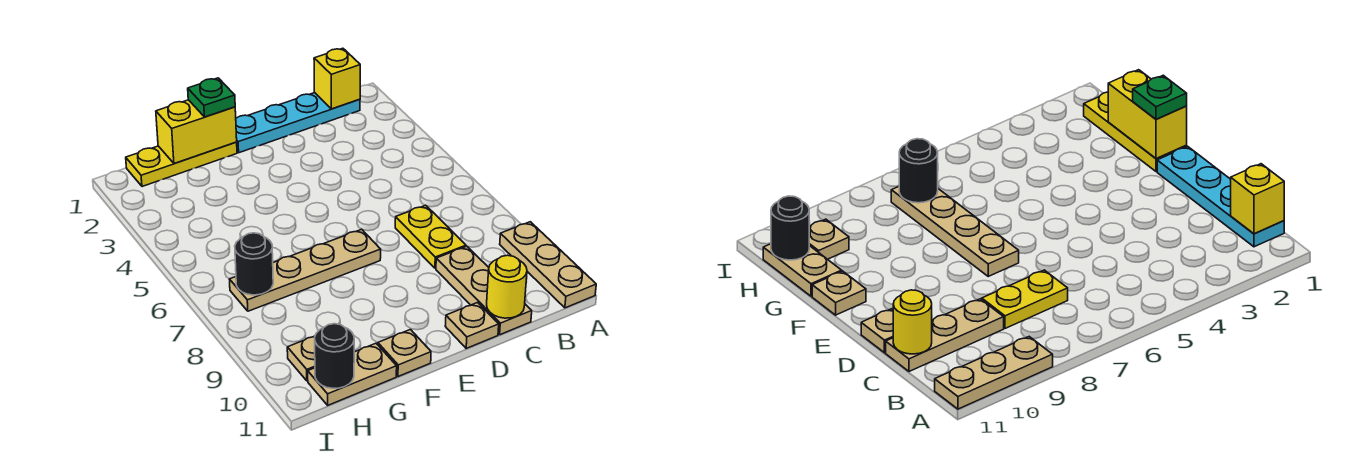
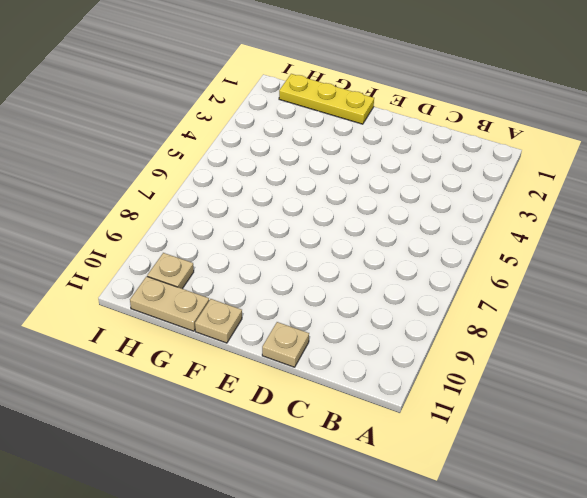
none -> tan plate A9:A11 level 1
none -> cyan plate B1:E1 level 1
none -> yellow plate C7:C8 level 1

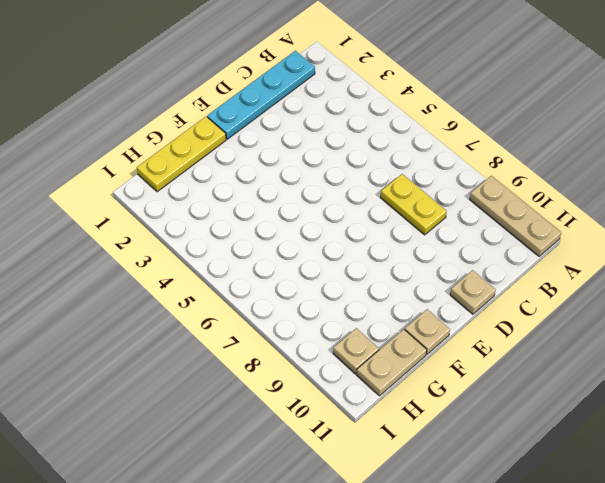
none -> tan plate C9:C11 level 1
none -> tan plate E7:H7 level 1
none -> yellow brick B1 level 2

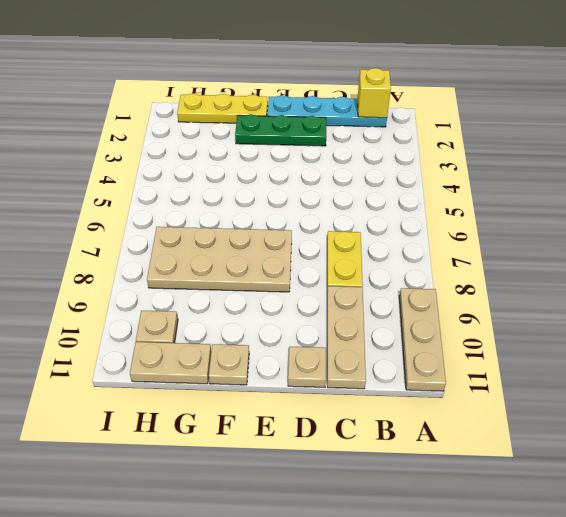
green plate D2:F2 level 1 -> none
tan plate E7:H8 level 1 -> tan plate E7:H7 level 1
none -> yellow round brick C11 level 2
none -> yellow brick F1:G1 level 2
none -> black round brick H7 level 2

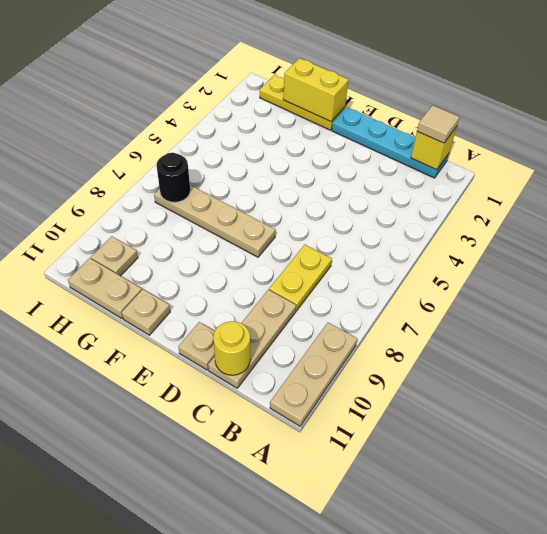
tan tile B1 level 3 -> none
none -> black round brick H11 level 2
none -> green plate F1 level 3

